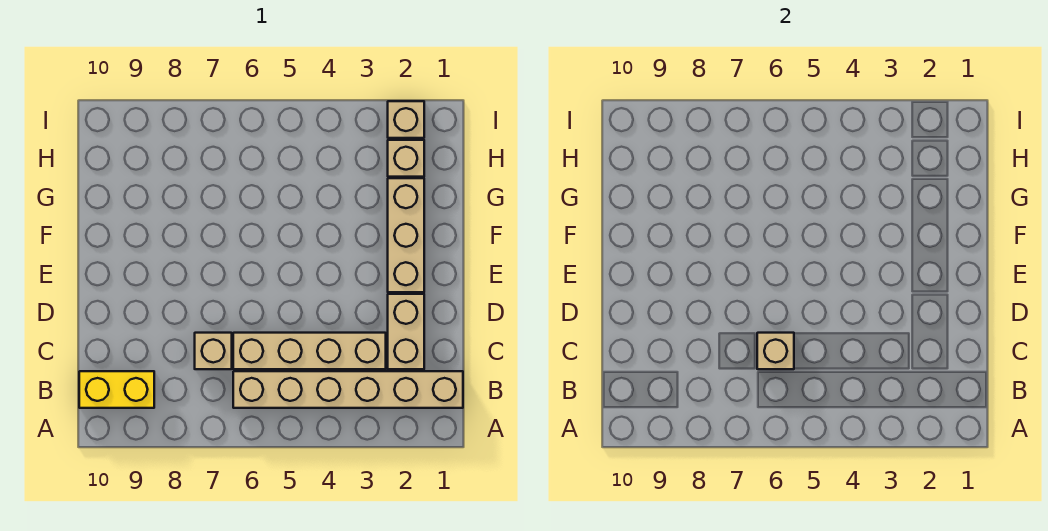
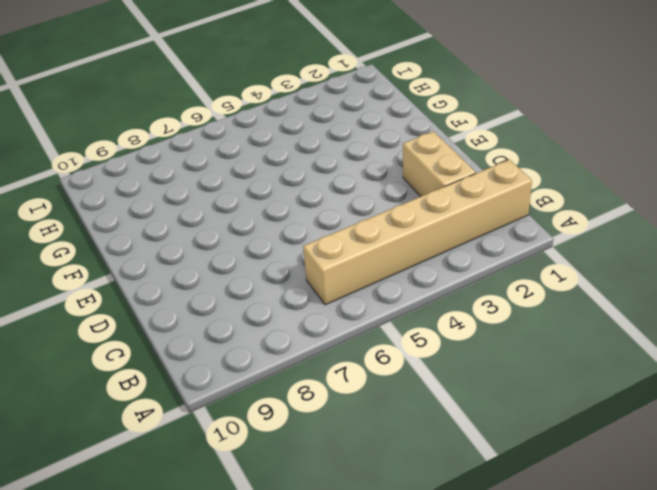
none -> yellow brick B9:B10 level 1
none -> tan brick C3:C6 level 1

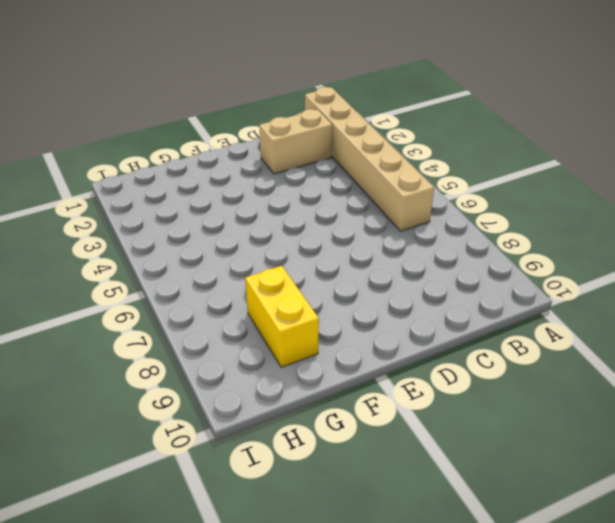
yellow brick G8:G9 level 1 -> yellow brick B9:B10 level 1
none -> tan brick C3:C6 level 1
none -> tan brick C7 level 1

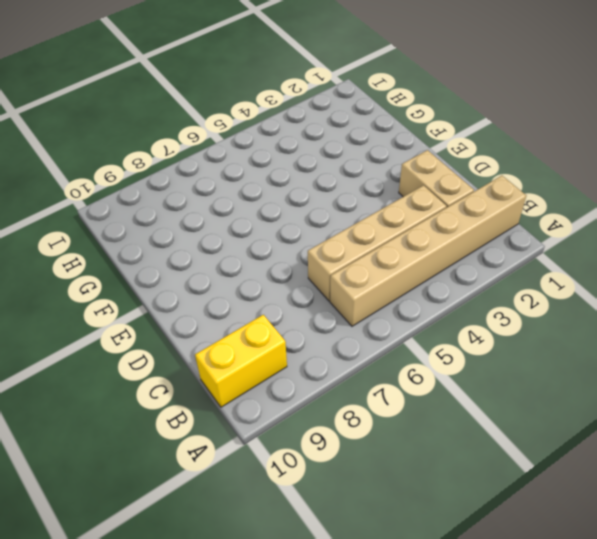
none -> tan brick C7 level 1
none -> tan brick E2:G2 level 1

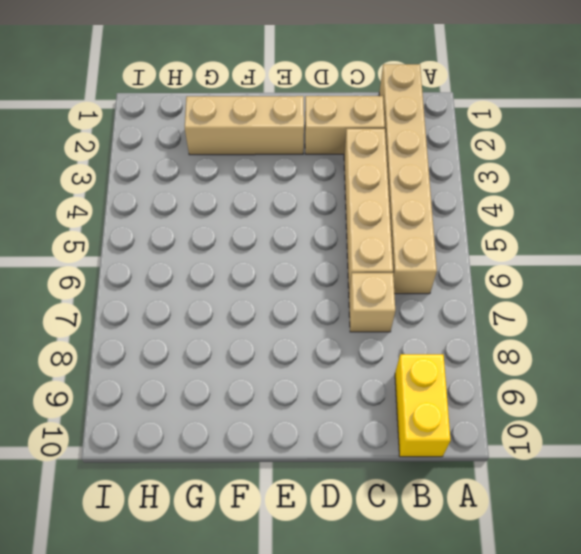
none -> tan brick H2 level 1
none -> tan brick I2 level 1

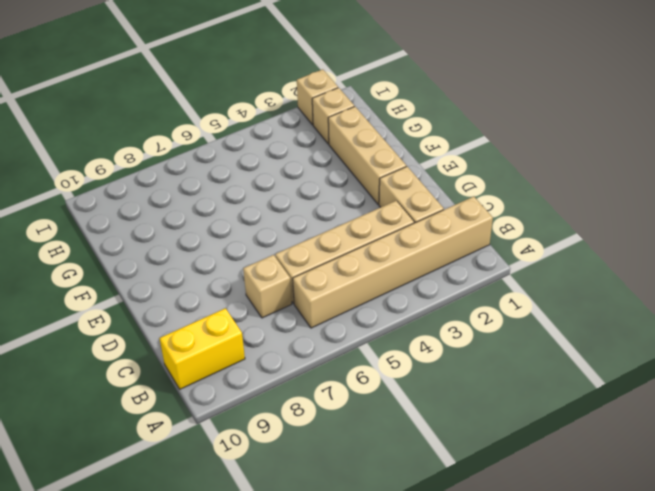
none -> tan brick C6 level 2

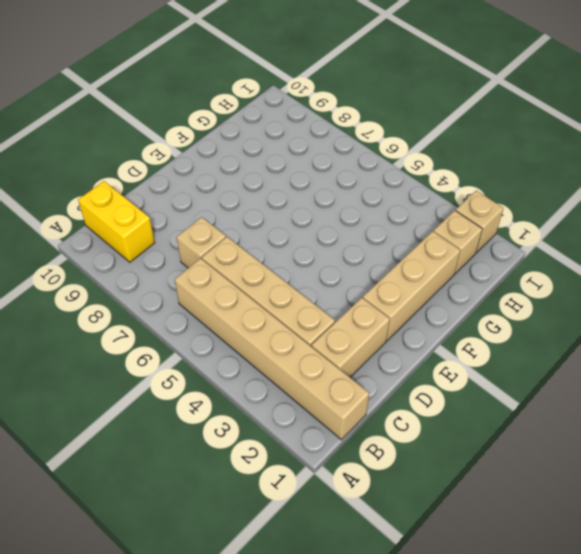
none -> tan brick C6 level 2

